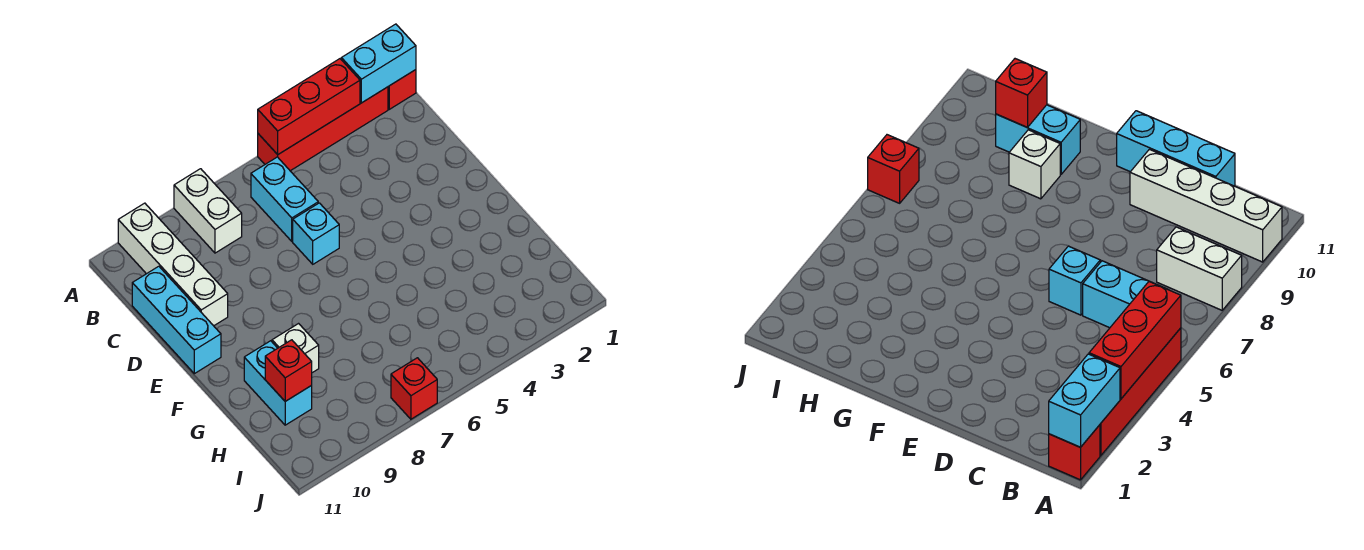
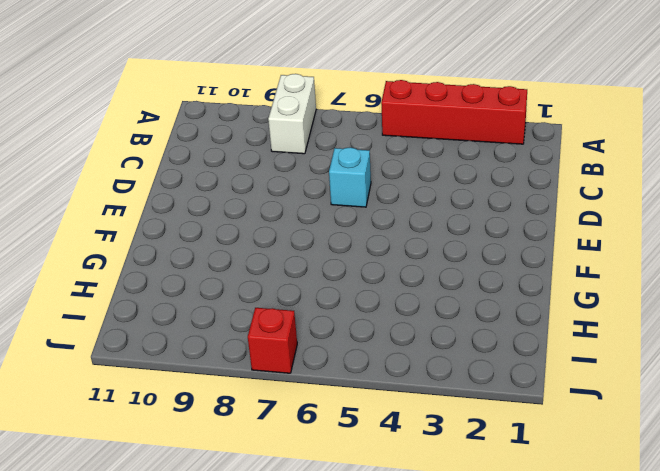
none -> red brick A1 level 1
none -> white brick A10:D10 level 1
none -> cyan brick B6:C6 level 1

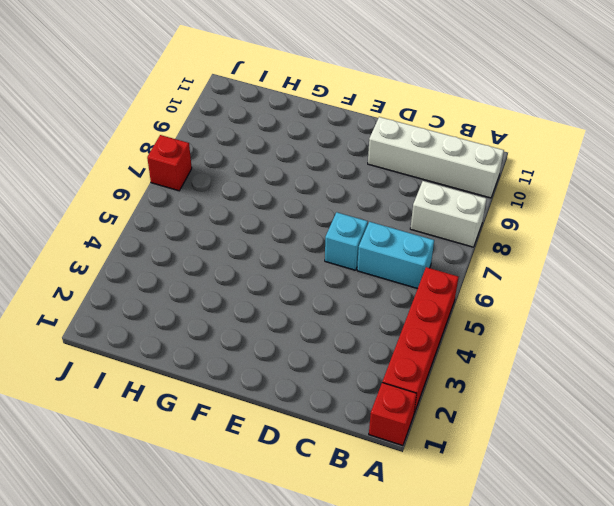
none -> cyan brick C11:E11 level 1
none -> white brick G9 level 1
none -> cyan brick G10:H10 level 1

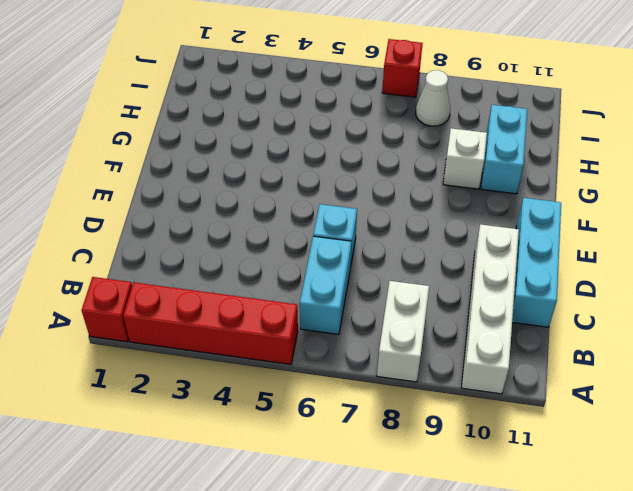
white cone I8 level 1 -> none
none -> cyan brick A1:A2 level 2
none -> red brick A3:A5 level 2
none -> red brick H10 level 2

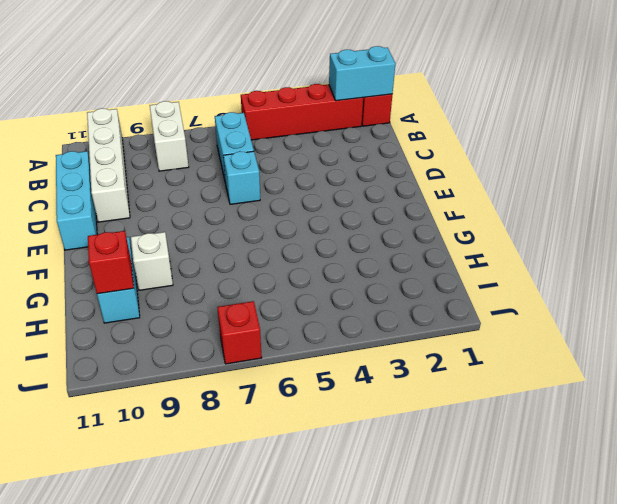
none -> red brick A3:A5 level 2

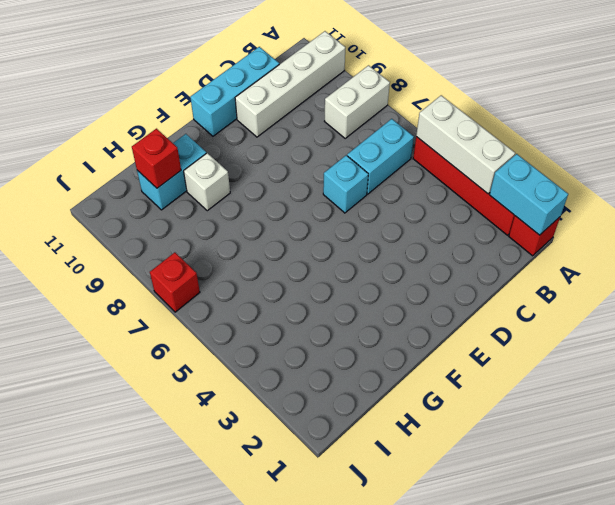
white brick A3:A5 level 2 -> red brick A3:A5 level 2

